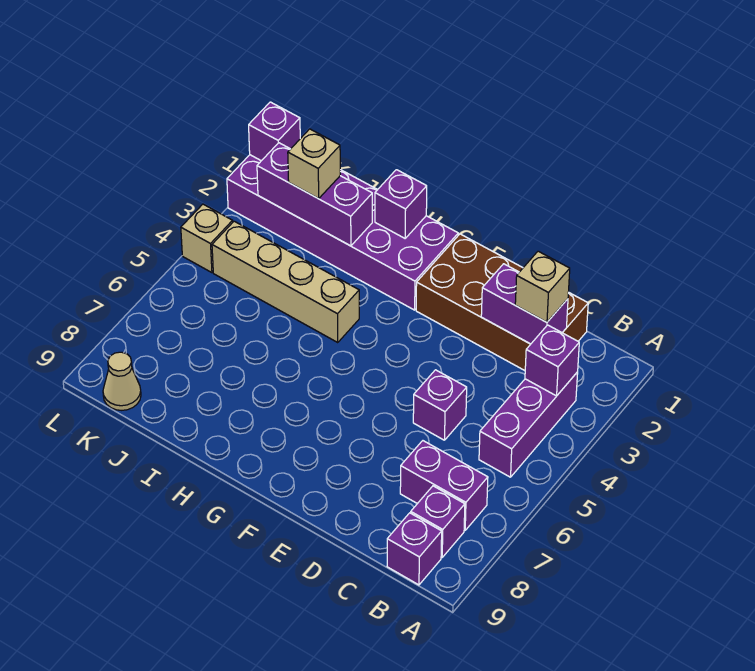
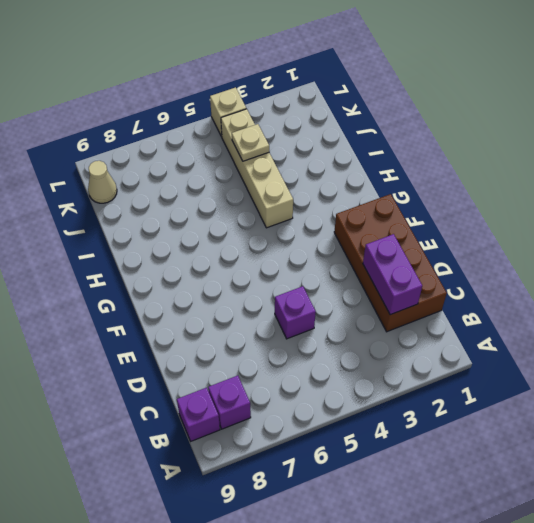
tan plate J4 level 2 -> none
none -> purple brick B3:B5 level 1
none -> purple brick B7:C7 level 1
none -> purple brick G1:L2 level 1

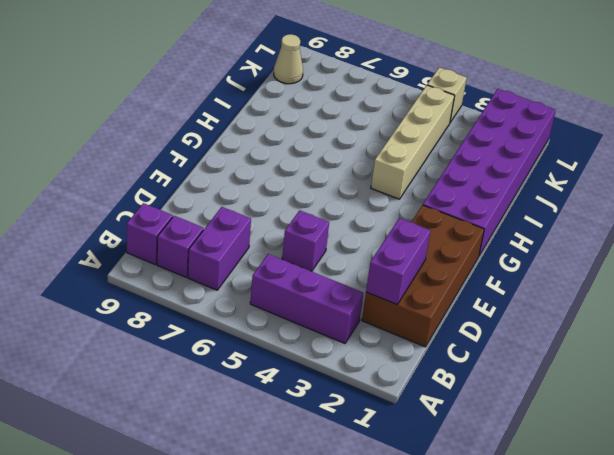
none -> purple brick B3 level 2
none -> purple brick H1 level 2
none -> purple brick I2:K2 level 2

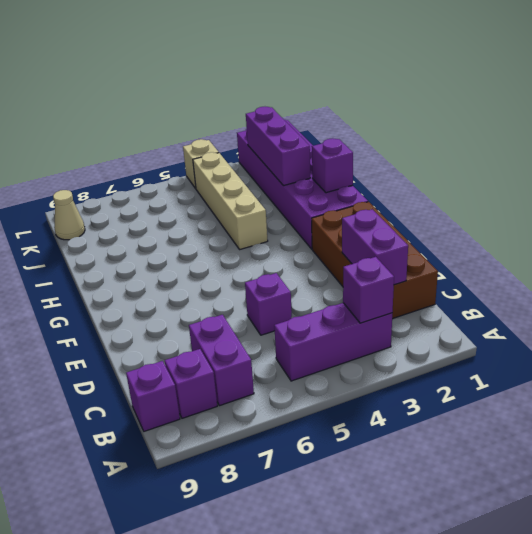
none -> purple brick L1 level 2
none -> tan brick C2 level 3
none -> tan brick J2 level 3

